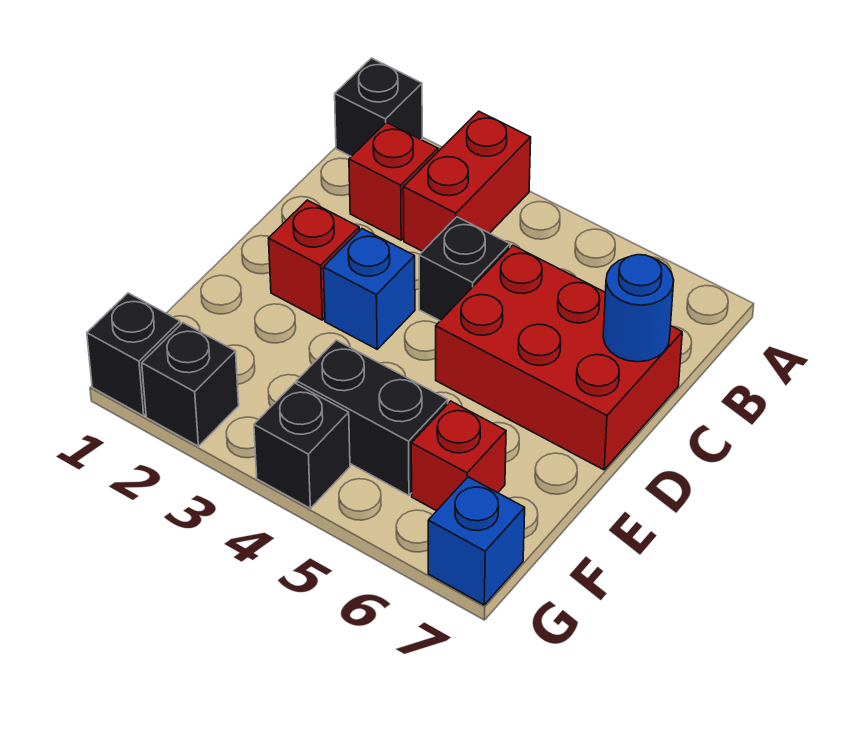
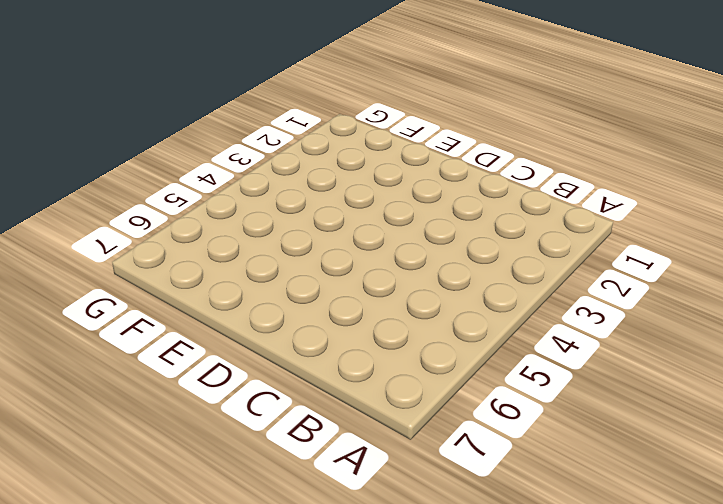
none -> black brick A1 level 1
none -> red brick A3:B3 level 1
none -> red brick B2 level 1

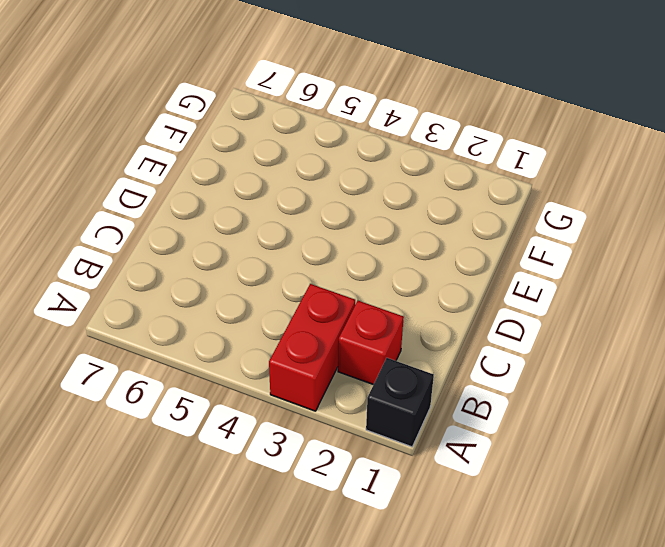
none -> black brick C4 level 1
none -> red brick C5:D7 level 1
none -> red brick D2 level 1

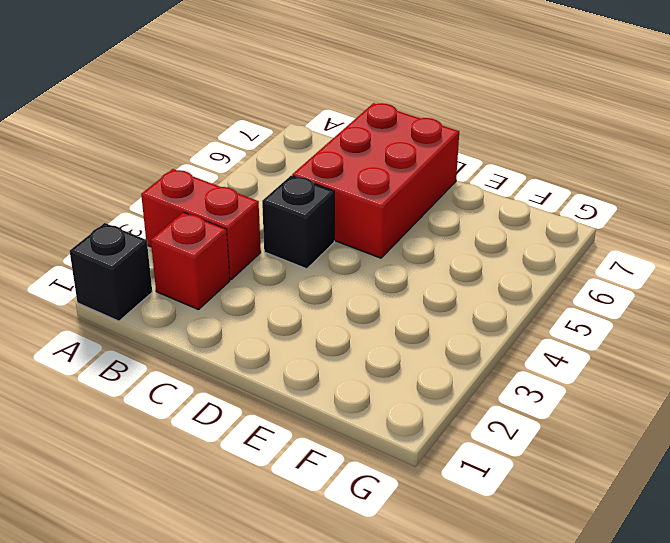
none -> red brick D2 level 1
none -> blue brick D3 level 1
none -> black brick F4:F5 level 1

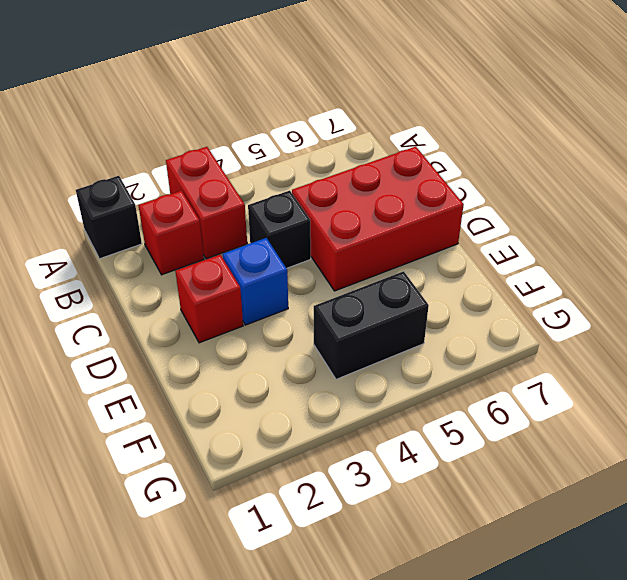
none -> red brick F6 level 1
none -> black brick G1 level 1
none -> black brick G2 level 1

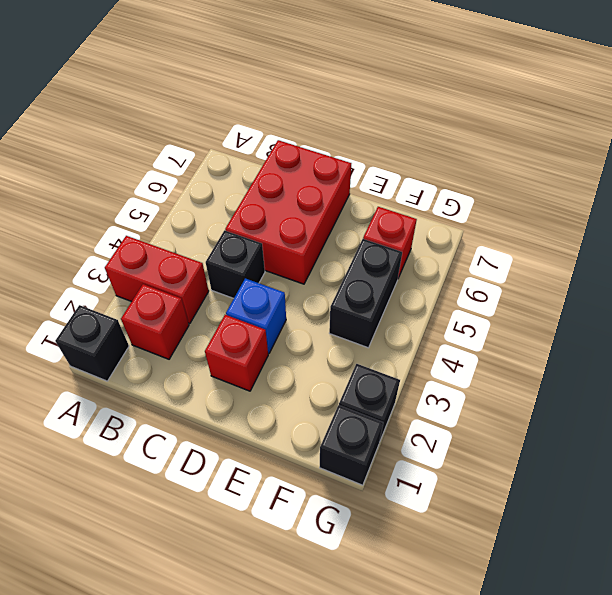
none -> black brick G4 level 1
none -> blue brick G7 level 1
none -> blue round brick C7 level 2

